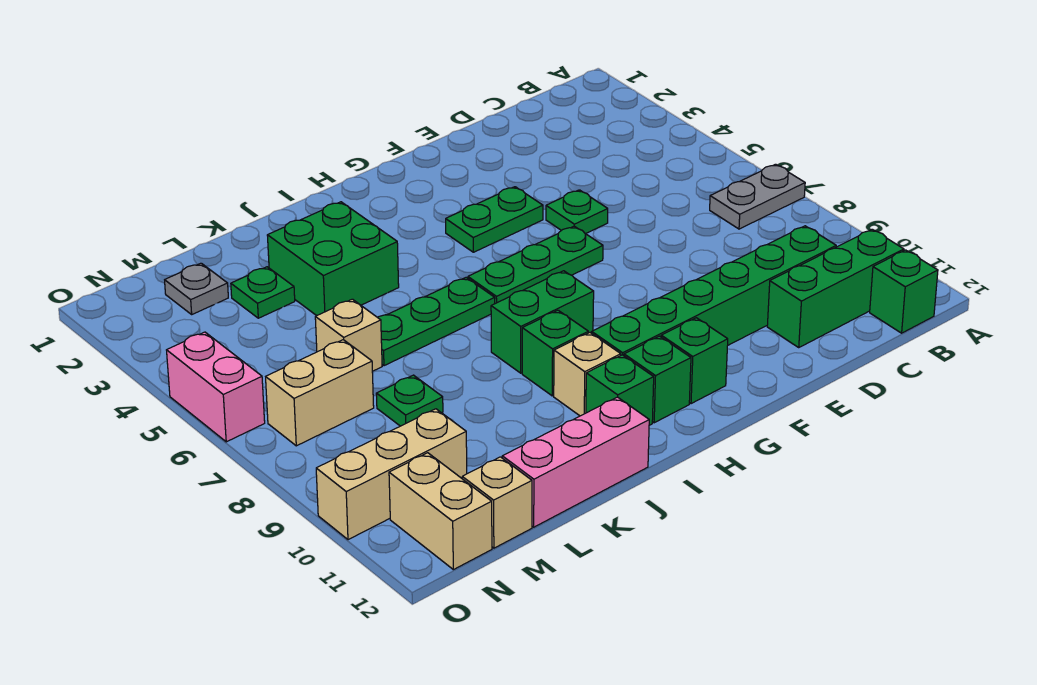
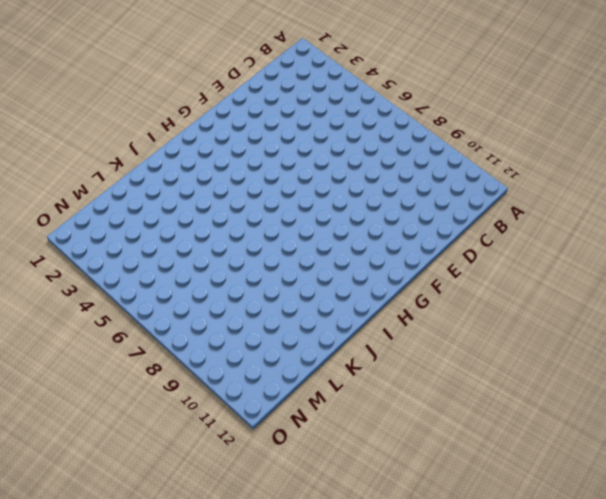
none -> grey plate A7:B7 level 1
none -> green brick B11:D11 level 1
none -> green brick B12 level 1

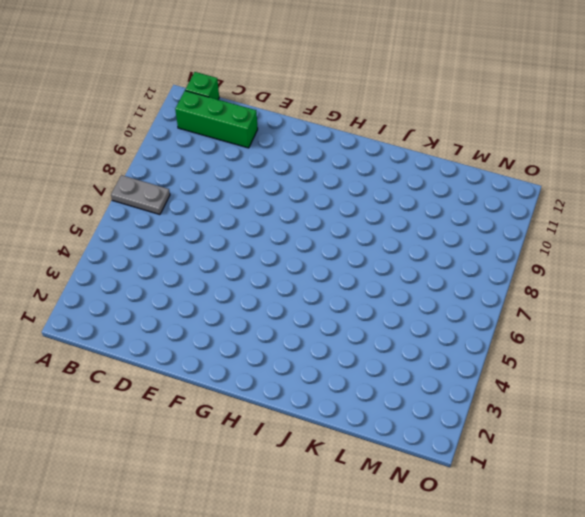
none -> green brick C10:H10 level 1
none -> green plate E5 level 1
none -> green plate F4:G4 level 1

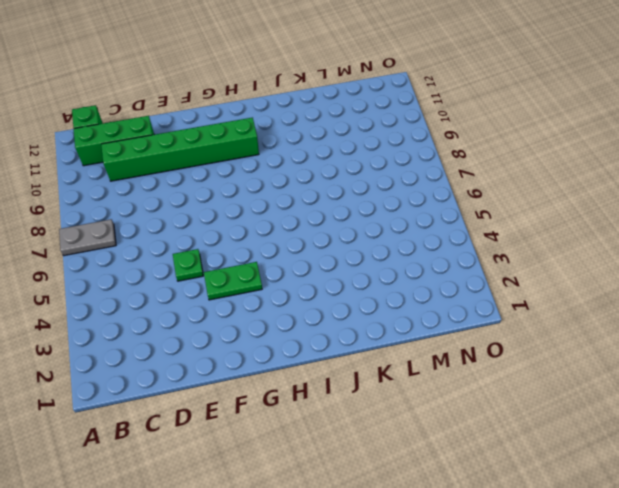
none -> green plate F6:H6 level 1
none -> green brick G11 level 1
none -> green brick H8:I8 level 1

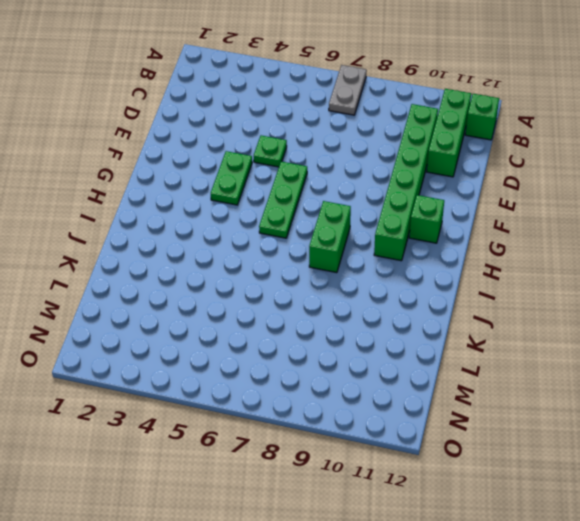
none -> green brick H11 level 1
none -> green plate I6:K6 level 1
none -> green brick I9 level 1

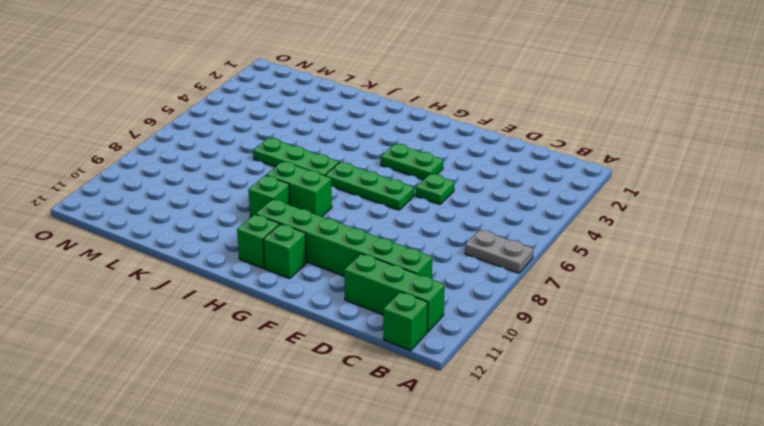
none -> tan brick I10 level 1
none -> green brick I11 level 1
none -> green brick J3:K4 level 1

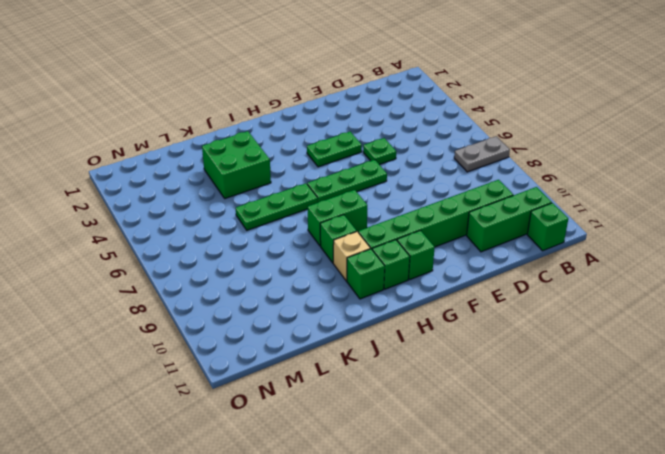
none -> pink brick J12:L12 level 1
none -> green plate L3 level 1
none -> tan brick L6 level 1

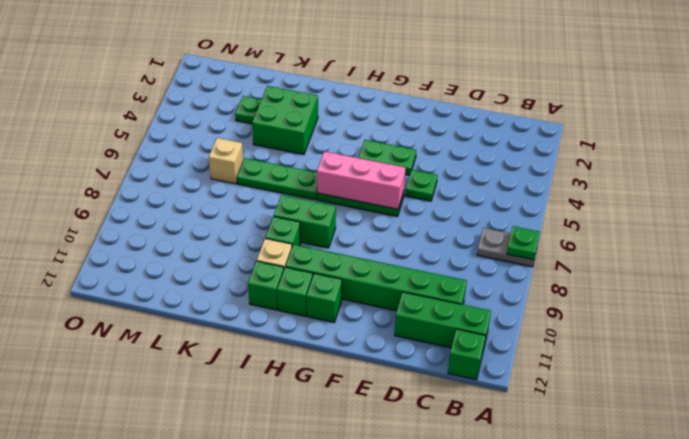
green plate A7 level 2 -> green plate L8 level 1
pink brick F6:H6 level 2 -> pink brick J12:L12 level 1
none -> grey plate M2 level 1
none -> tan brick M7:N7 level 1
none -> tan brick M10:O10 level 1

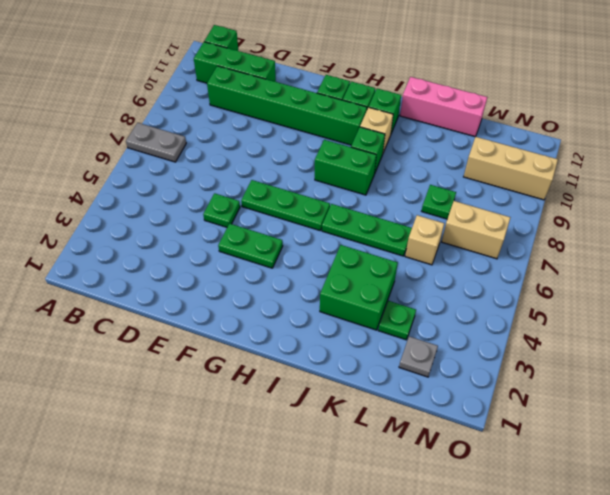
none -> tan brick M12 level 1
none -> tan brick N11:N12 level 1
none -> pink brick O5:O6 level 1

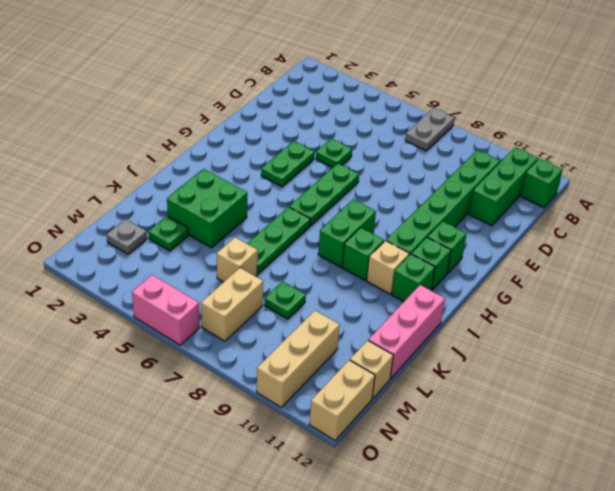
tan brick N12:O12 level 1 -> tan brick N11:N12 level 1

